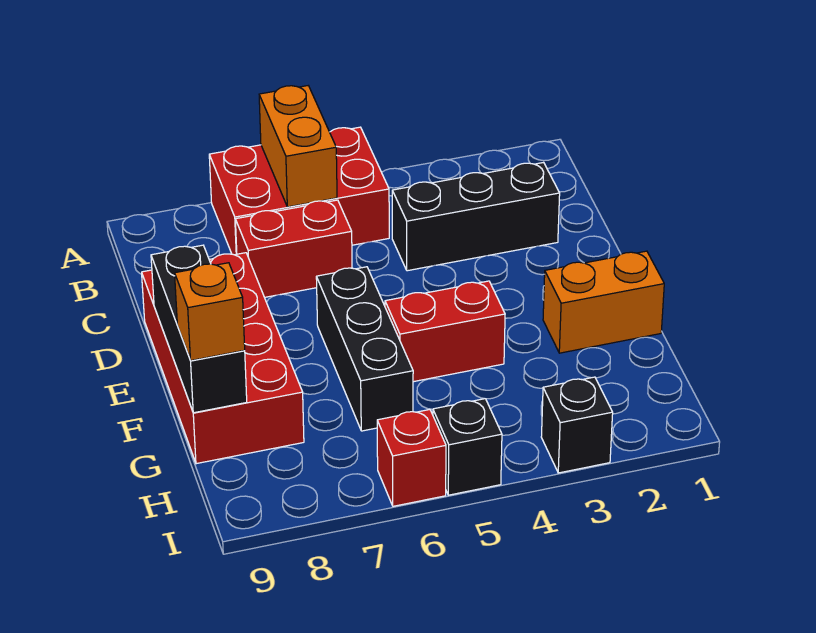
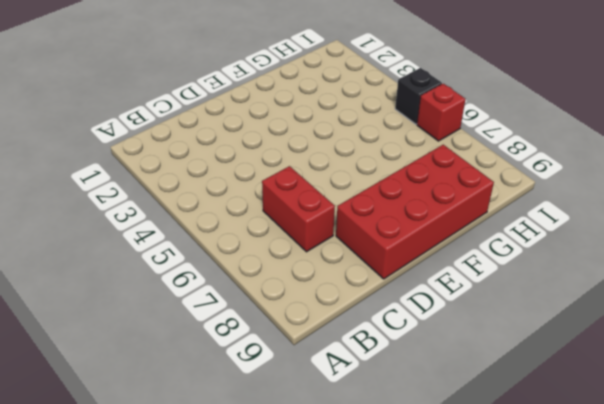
none -> red brick A5:B7 level 1
none -> black brick C2:C4 level 1
none -> black brick E6:G6 level 1

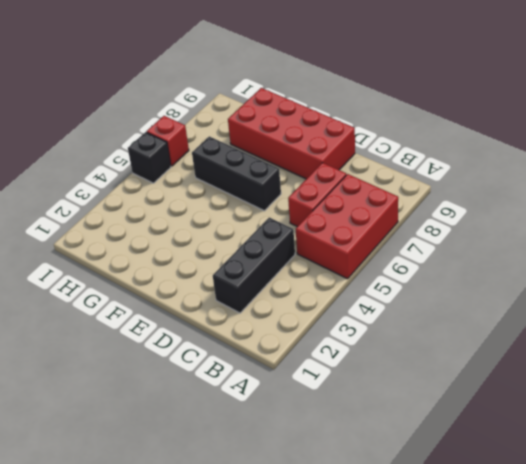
none -> orange brick F1:F2 level 1
none -> red brick F4:F5 level 1
none -> black brick I3 level 1

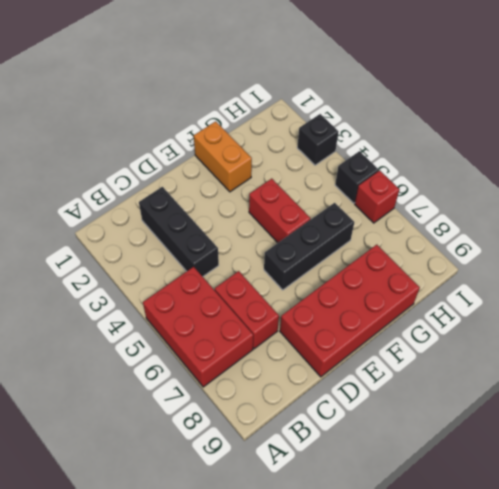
none -> orange brick A6:B6 level 2
none -> black brick E9:G9 level 2
none -> orange brick G9 level 3

